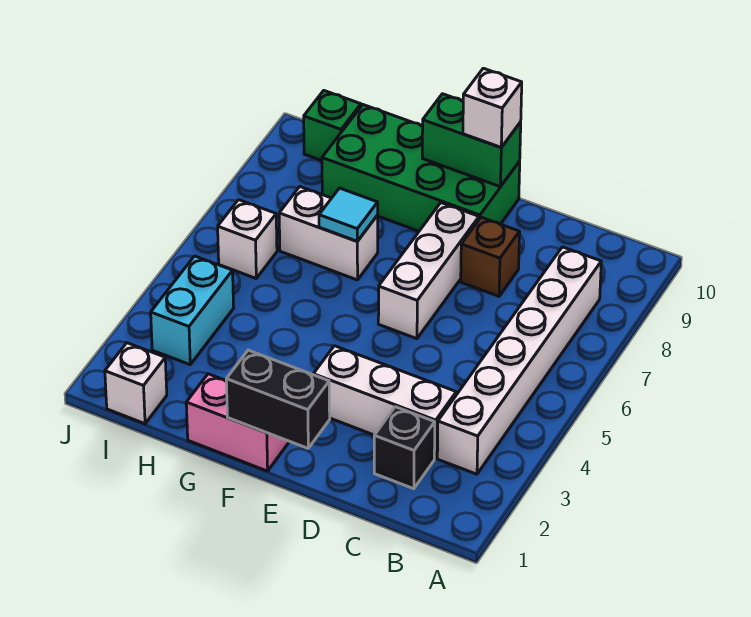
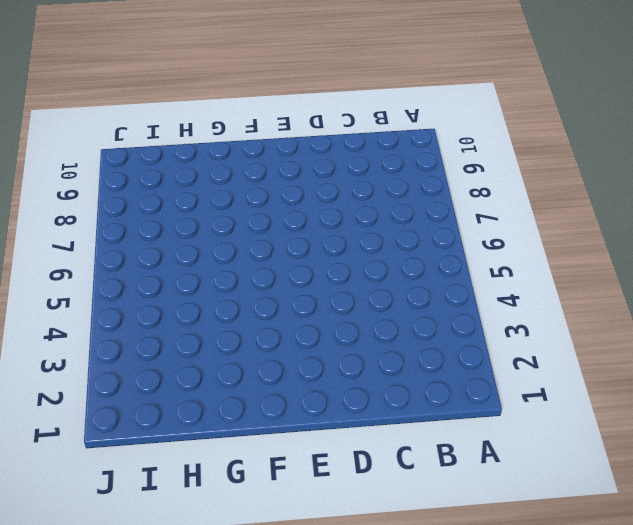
none -> white brick B3:B8 level 1
none -> black brick C2 level 1
none -> white brick C3:E3 level 1

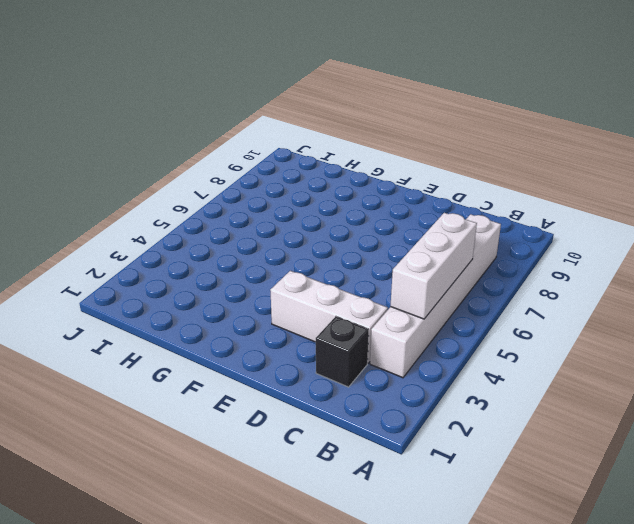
white brick B4:B6 level 2 -> white brick E6:E8 level 1
none -> brown brick D8 level 1
none -> green brick E9:H10 level 1
none -> pink brick F1:G1 level 1

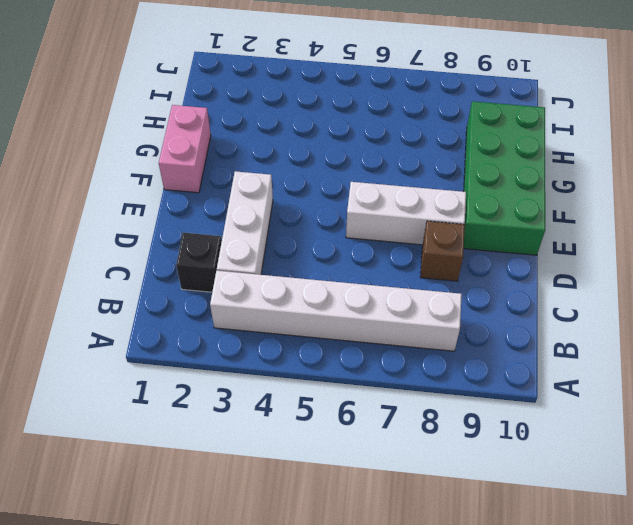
none -> white brick G7:H7 level 1
none -> white brick I1 level 1
none -> cyan brick I3:I4 level 1

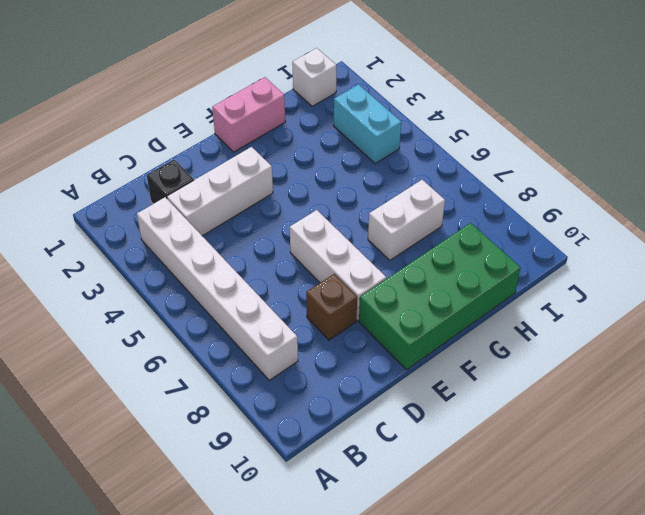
none -> white brick I6 level 1
none -> green brick I10 level 1
none -> black brick E1:F1 level 2

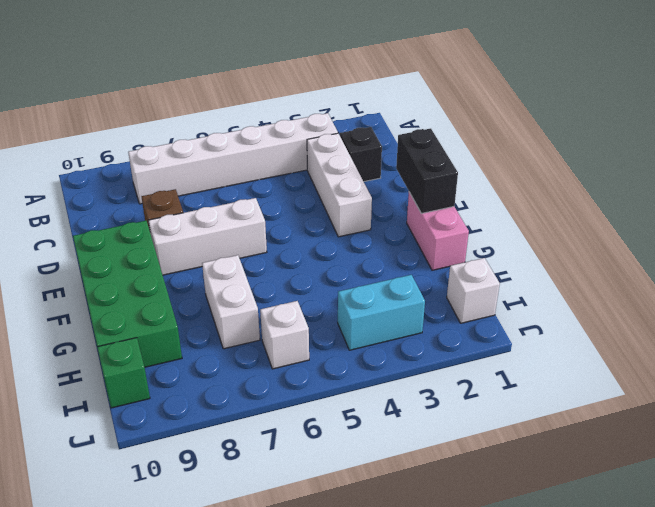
none -> green brick E10:F10 level 2
none -> cyan tile G7 level 2
none -> white brick E10 level 3

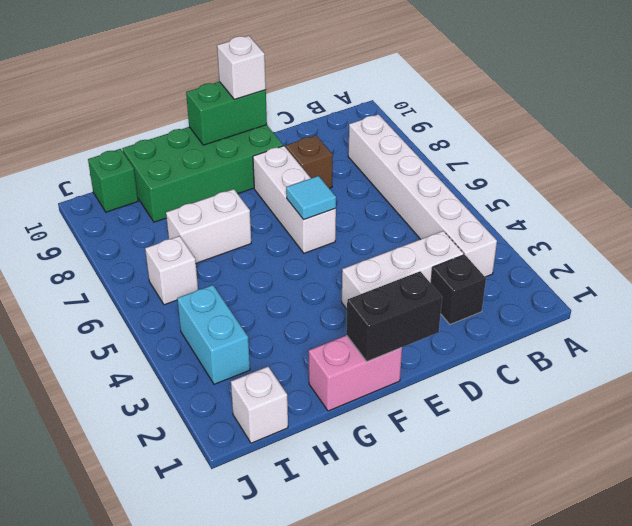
cyan tile E6 level 2 -> cyan tile G7 level 2

